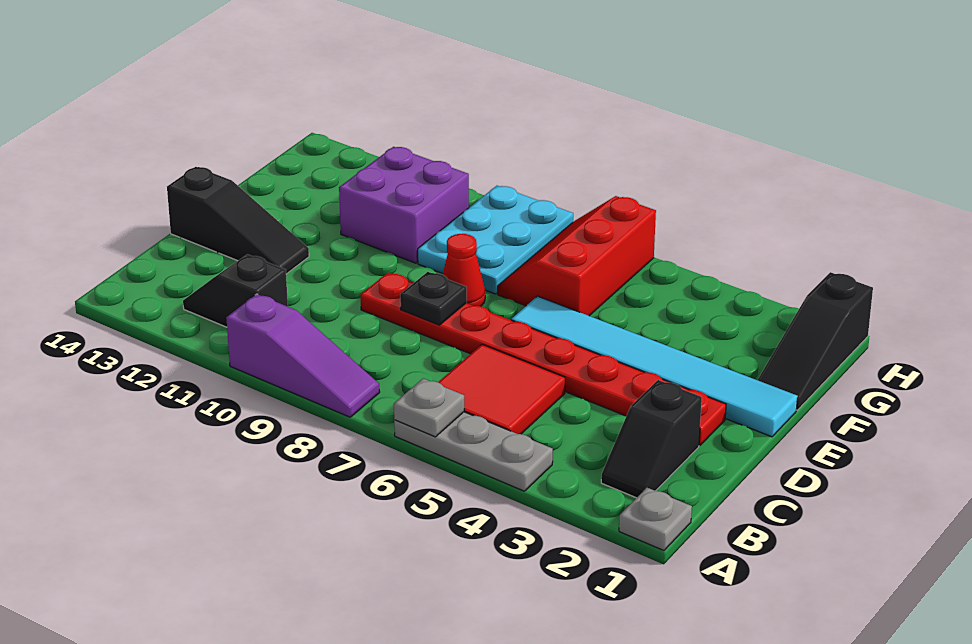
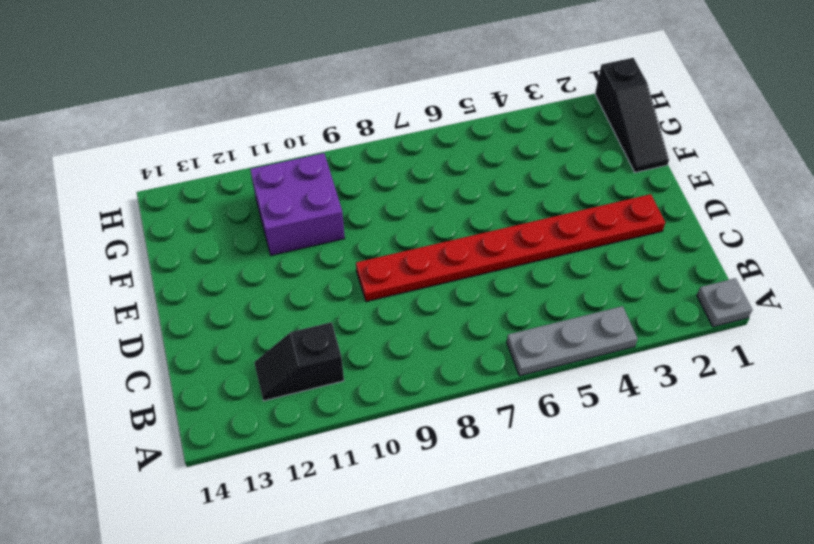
none -> purple slope A8:A10 level 1 top 10
none -> black slope B2:C2 level 1 top C
none -> red tile B5:C6 level 1

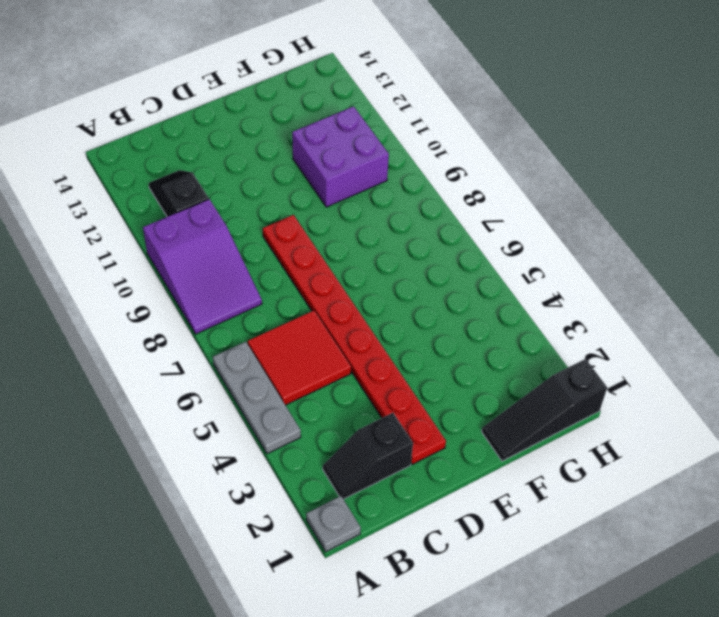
purple slope A8:B10 level 1 top 10 -> purple slope A8:A10 level 1 top 10
none -> black slope D12:D14 level 1 top 14
none -> cyan tile E1:E6 level 1
none -> red cone E8 level 1

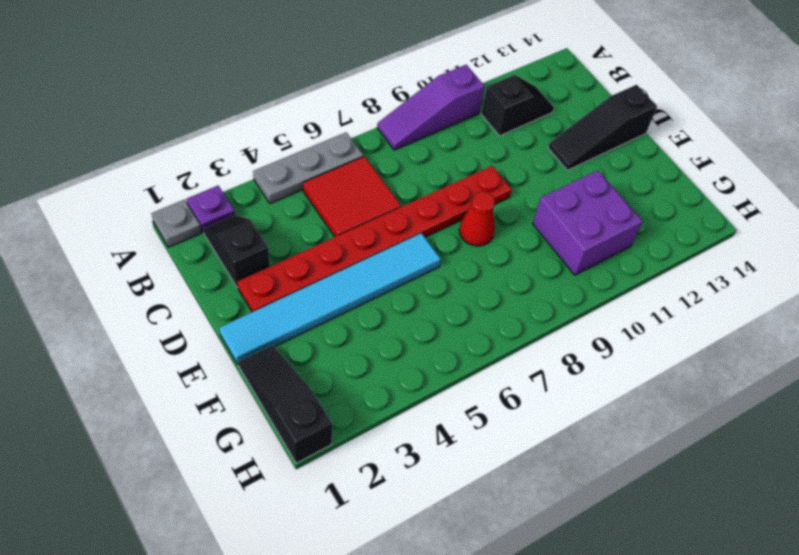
purple plate A2 level 1 -> none
none -> red slope F6:H7 level 1 top 6
none -> cyan plate F8:H9 level 1
none -> grey plate A6 level 2

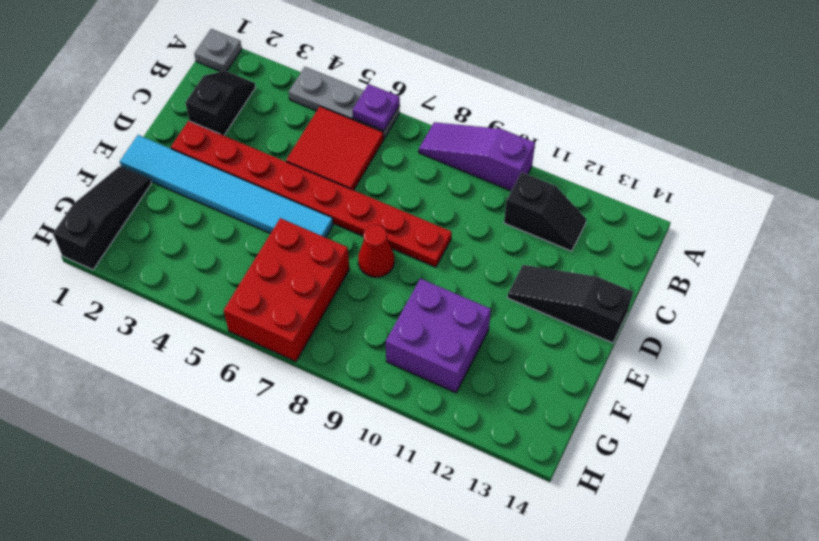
purple plate A6 level 2 -> grey plate A6 level 2
red brick F6:H7 level 1 -> red slope F6:H7 level 1 top 6
none -> cyan plate F8:H9 level 1
none -> black plate D8 level 2

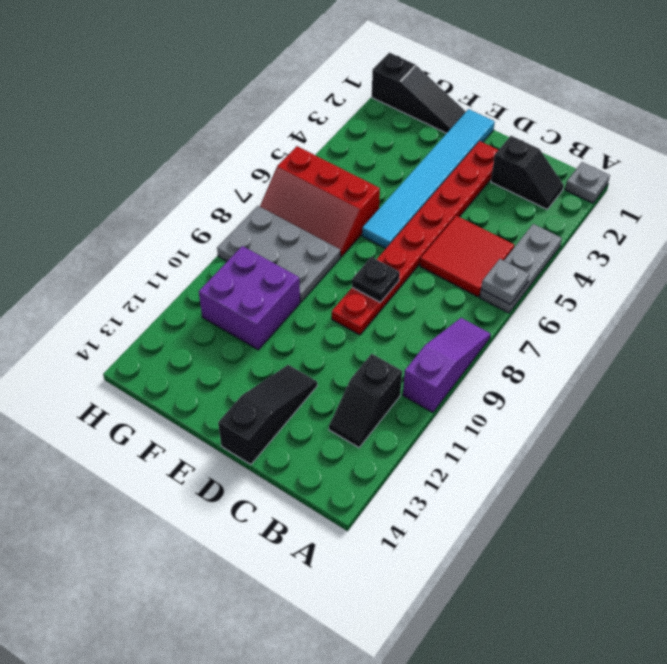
grey plate F8:H9 level 1 -> cyan plate F8:H9 level 1
none -> red cone E8 level 1

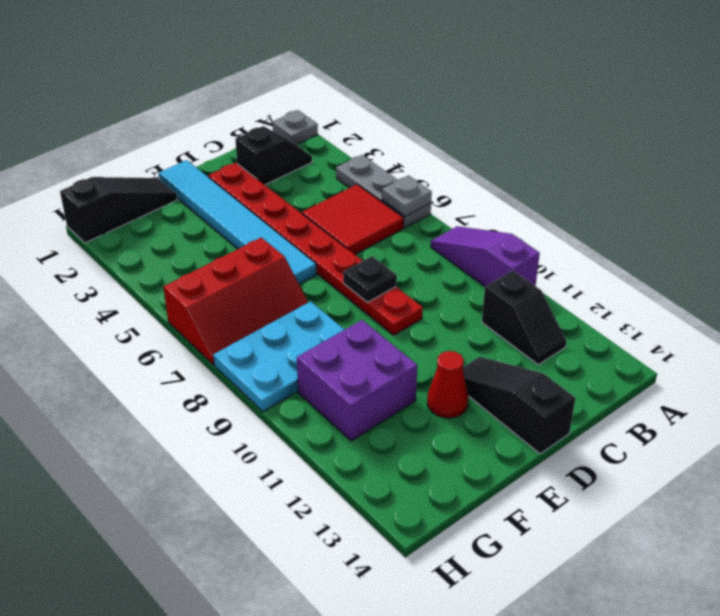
red cone E12 level 1 -> red cone E8 level 1

